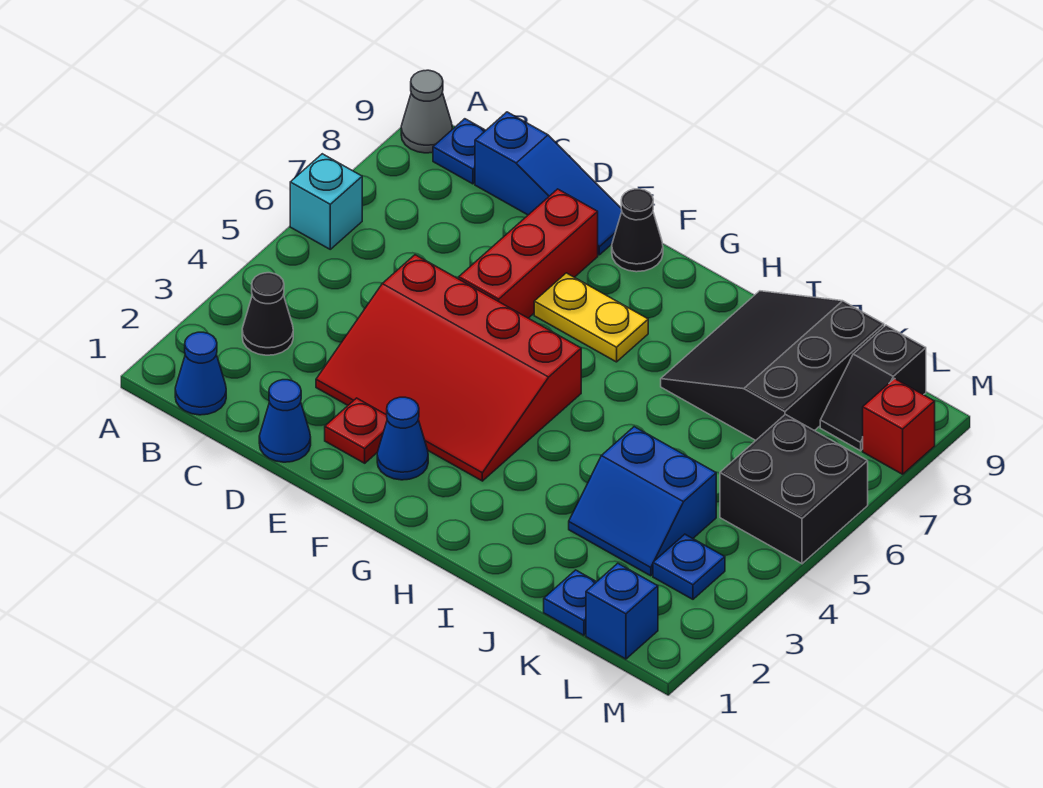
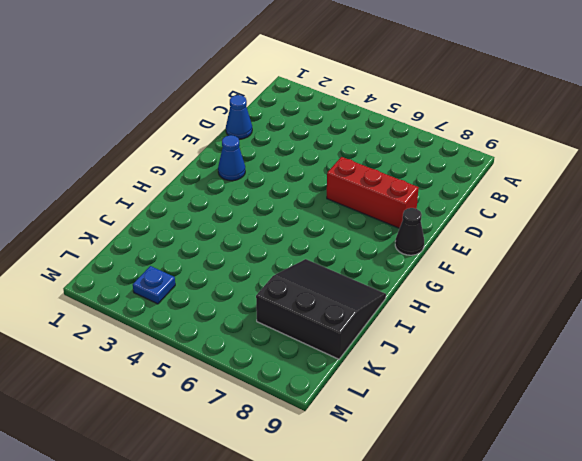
none -> cyan brick A6 level 1
none -> grey cone A9 level 1
none -> blue cone B1 level 1

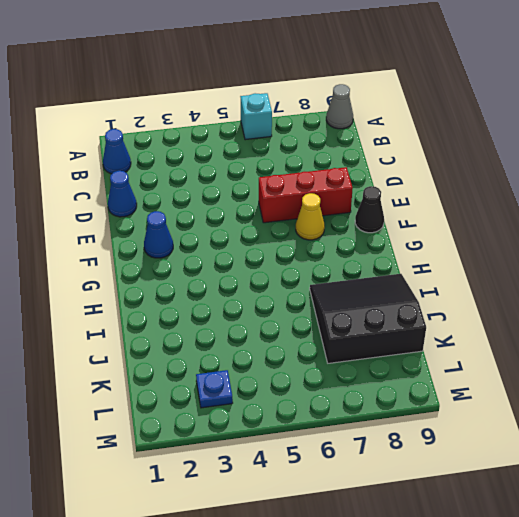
yellow cone F7 level 1 -> yellow plate F7:G7 level 1
none -> black cone B3 level 1
none -> blue plate B9 level 1
none -> blue slope C9:E9 level 1 top C

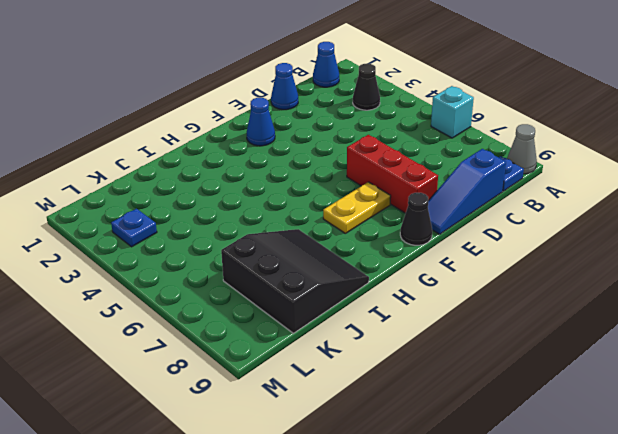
none -> red slope D3:G5 level 1 top 5
none -> red plate E2 level 1
none -> blue slope J3:K4 level 1 top 4

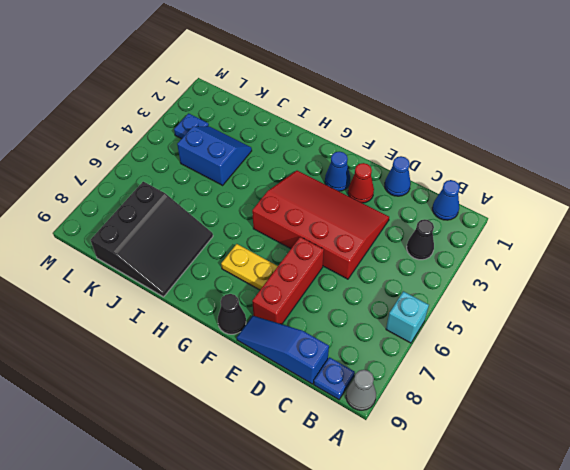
red cone E2 level 1 -> red plate E2 level 1
none -> blue plate K1 level 1
none -> blue brick L1 level 1
none -> black brick L5:M6 level 1

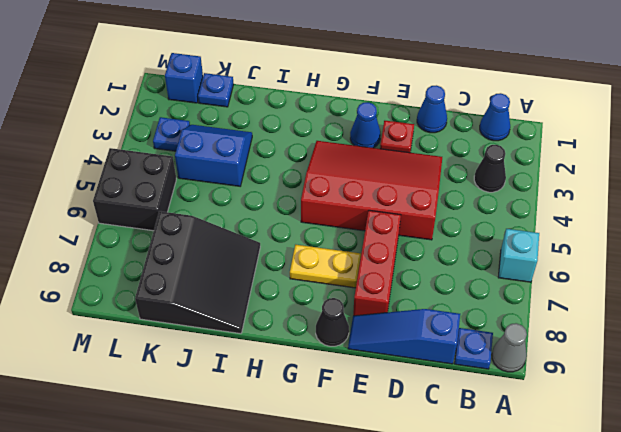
none -> black slope L8:L9 level 1 top 9
none -> red brick M8 level 1

